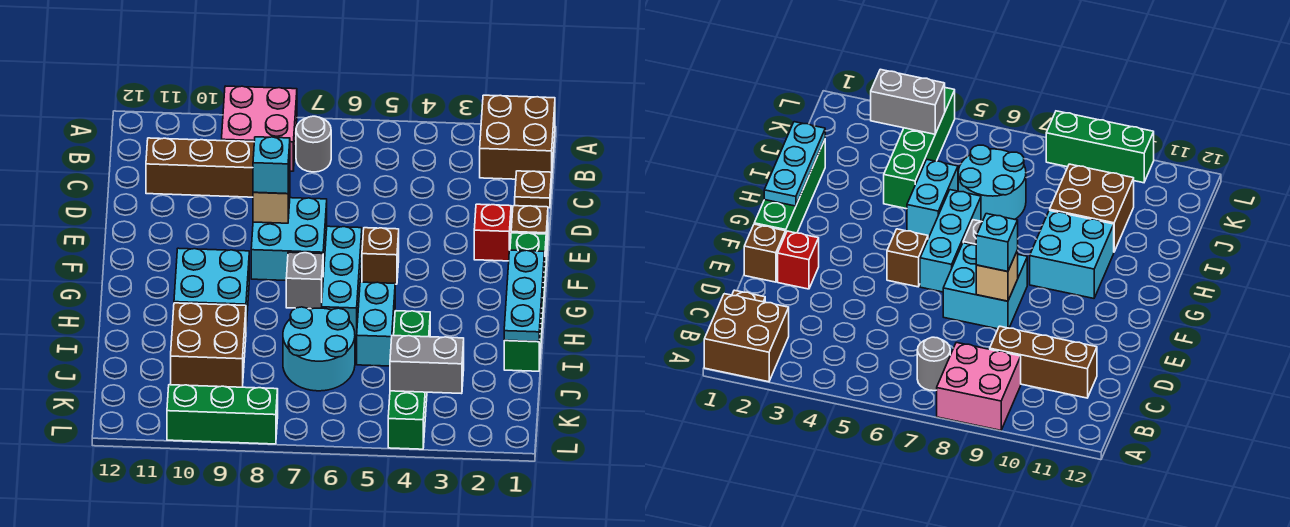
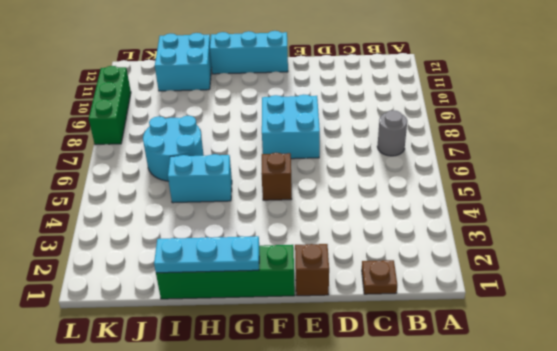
cyan brick F12:H12 level 1 -> cyan brick F6:H6 level 1
cyan brick I11:J12 level 1 -> cyan brick G9:H10 level 1
none -> brown brick A1:B2 level 1
none -> pink brick A8:B9 level 1
none -> brown brick C9:C11 level 1

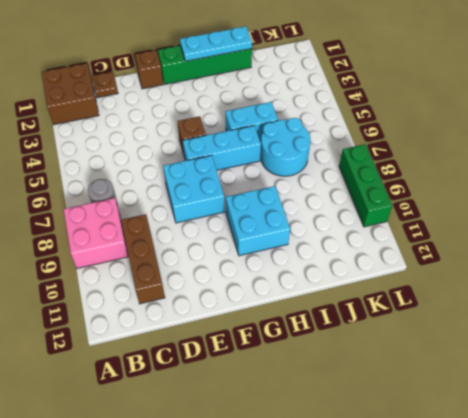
none -> red brick E2 level 1
none -> grey brick G7 level 1
none -> green brick I4:L4 level 1

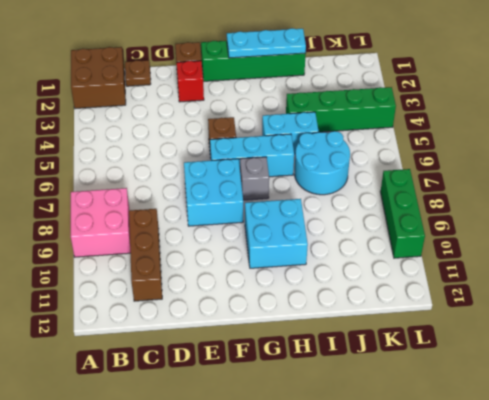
none -> grey round brick B7 level 1
none -> brown brick I9:J10 level 1
none -> tan brick E8 level 2

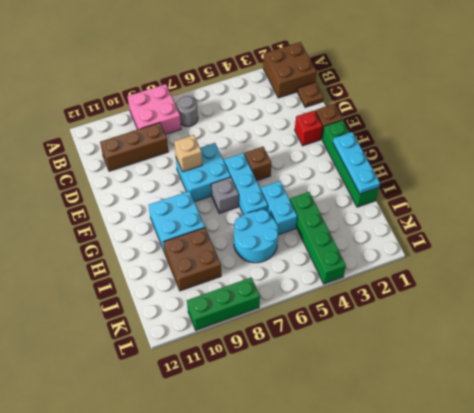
none -> grey brick K3:K4 level 2
none -> cyan brick E8 level 3

